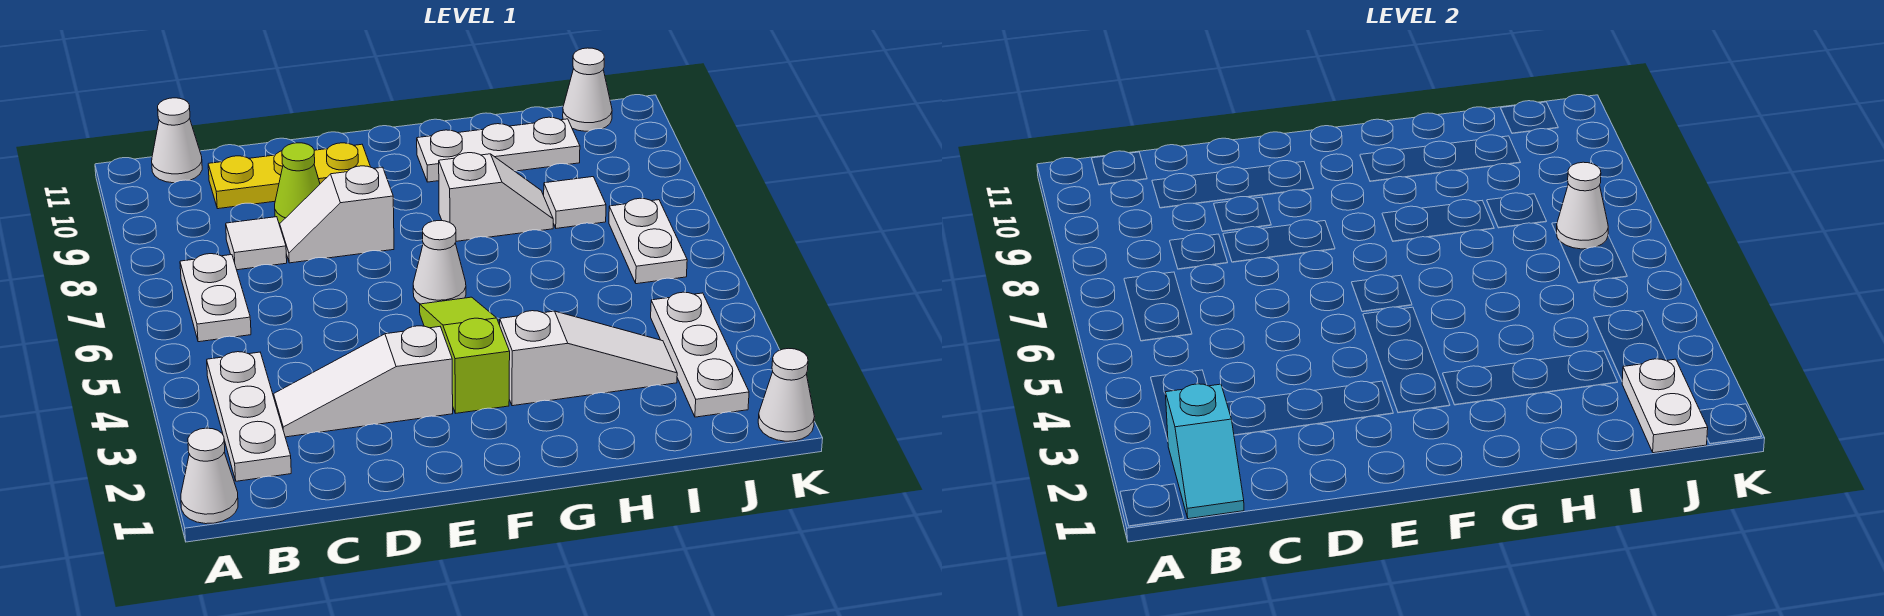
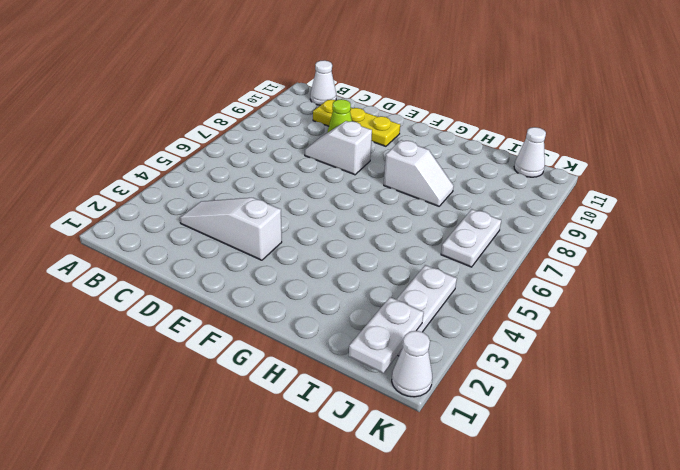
none -> white cone A1 level 1
none -> white plate B2:B4 level 1
none -> white plate B6:B7 level 1

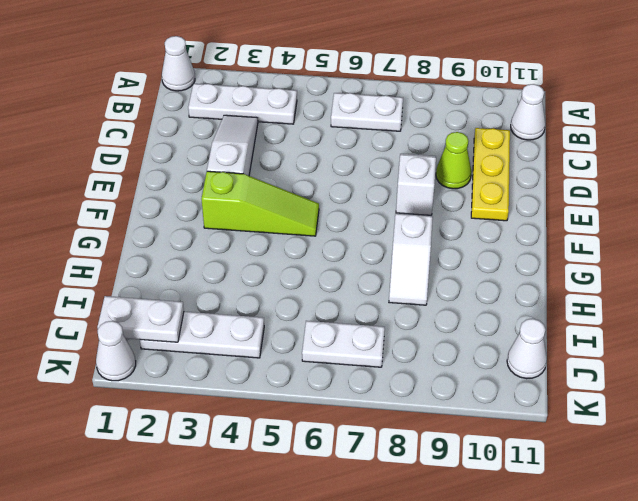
none -> white tile C8 level 1
none -> white cone F6 level 1
none -> white slope G3:I3 level 1 top G

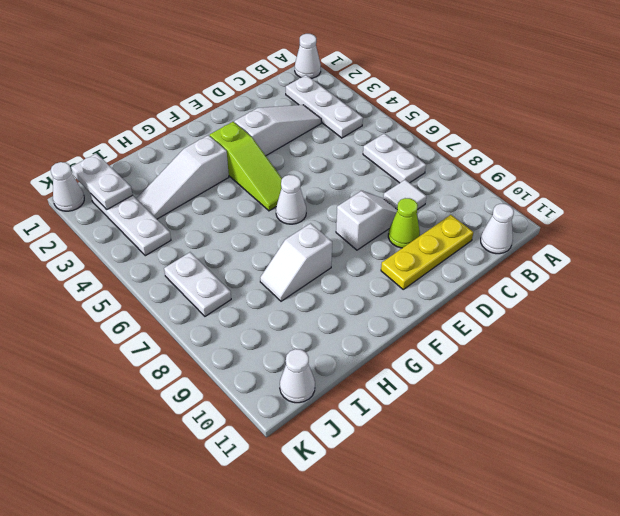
none -> white plate G10:I10 level 1
none -> white tile I8 level 1
none -> cyan slope B1:B2 level 2 top 2

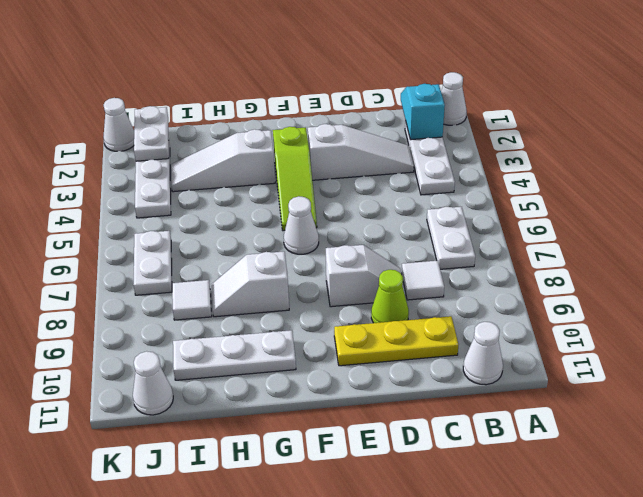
none -> white cone J7 level 2

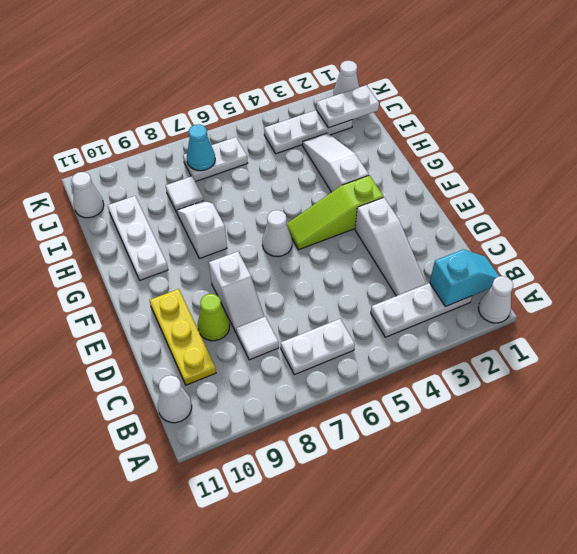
cyan cone J7 level 2 -> white cone J7 level 2

